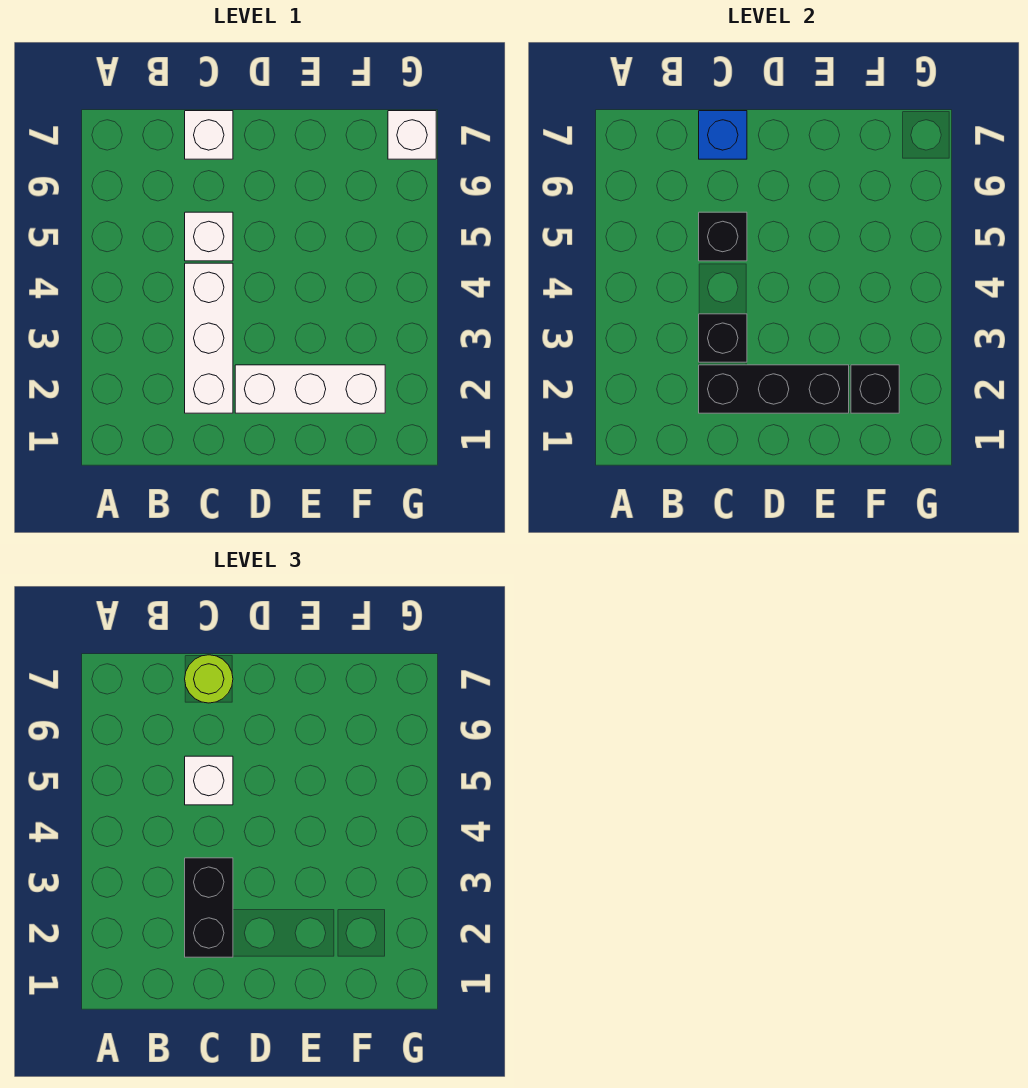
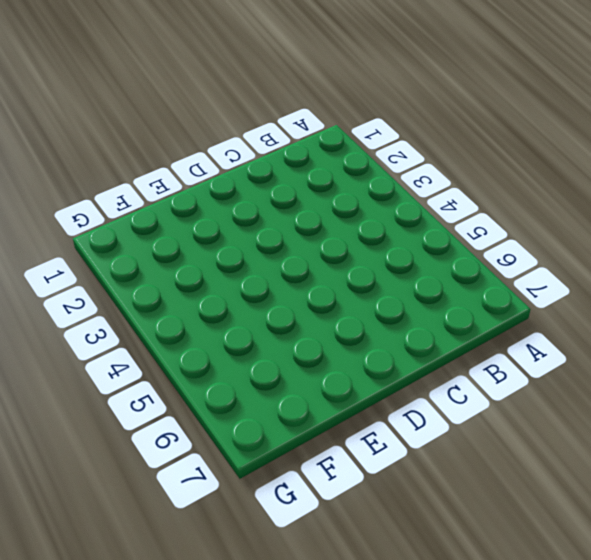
none -> white brick C2:C4 level 1
none -> white brick C5 level 1
none -> white brick C7 level 1

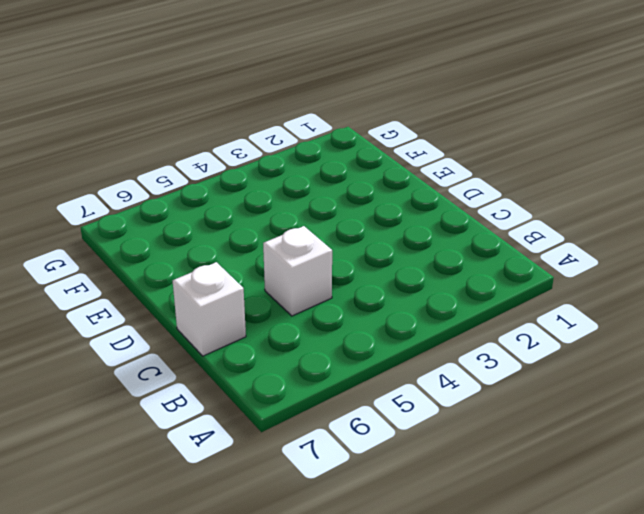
none -> white brick C2:C4 level 1
none -> white brick D2:F2 level 1
none -> white brick G7 level 1

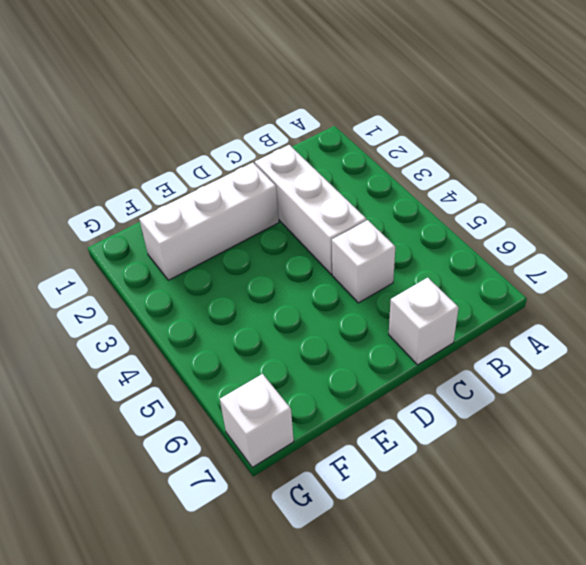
none -> black brick C2:E2 level 2
none -> black brick C3 level 2
none -> black brick C5 level 2

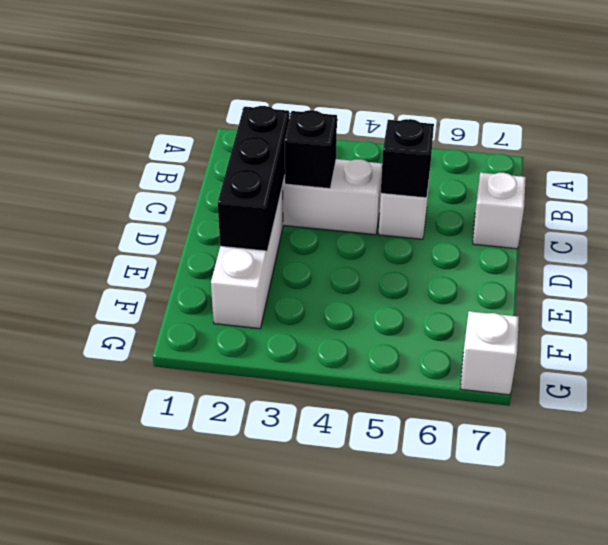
none -> blue brick C7 level 2
none -> black brick F2 level 2
none -> black brick C2:C3 level 3

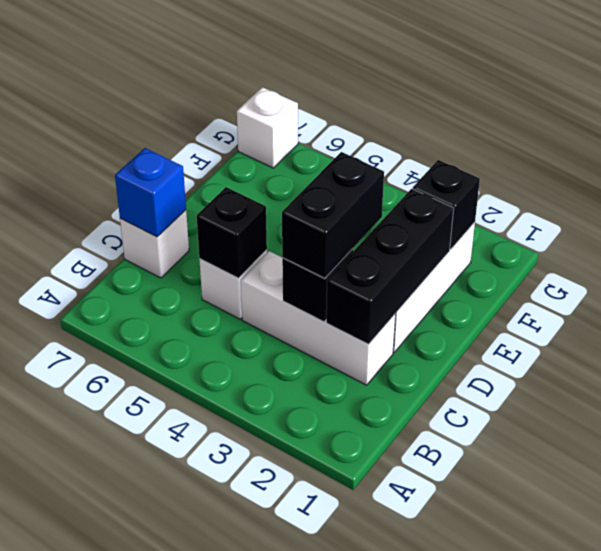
black brick C3:D3 level 3 -> black brick C2:C3 level 3
none -> white brick C5 level 3
none -> lime round brick C7 level 3

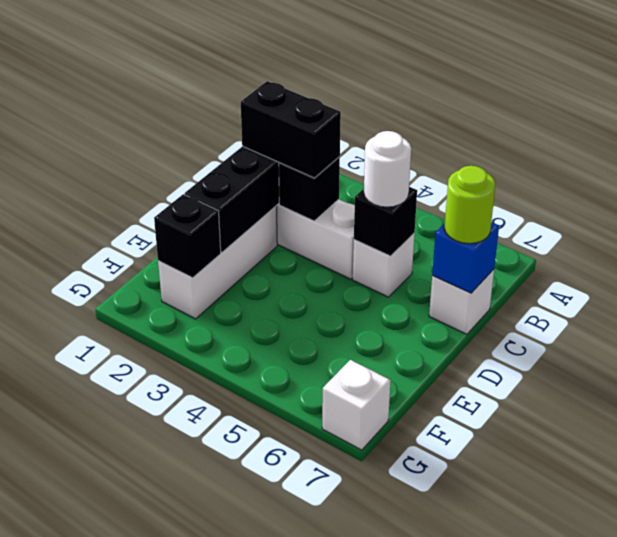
white round brick C5 level 3 -> white brick C5 level 3

